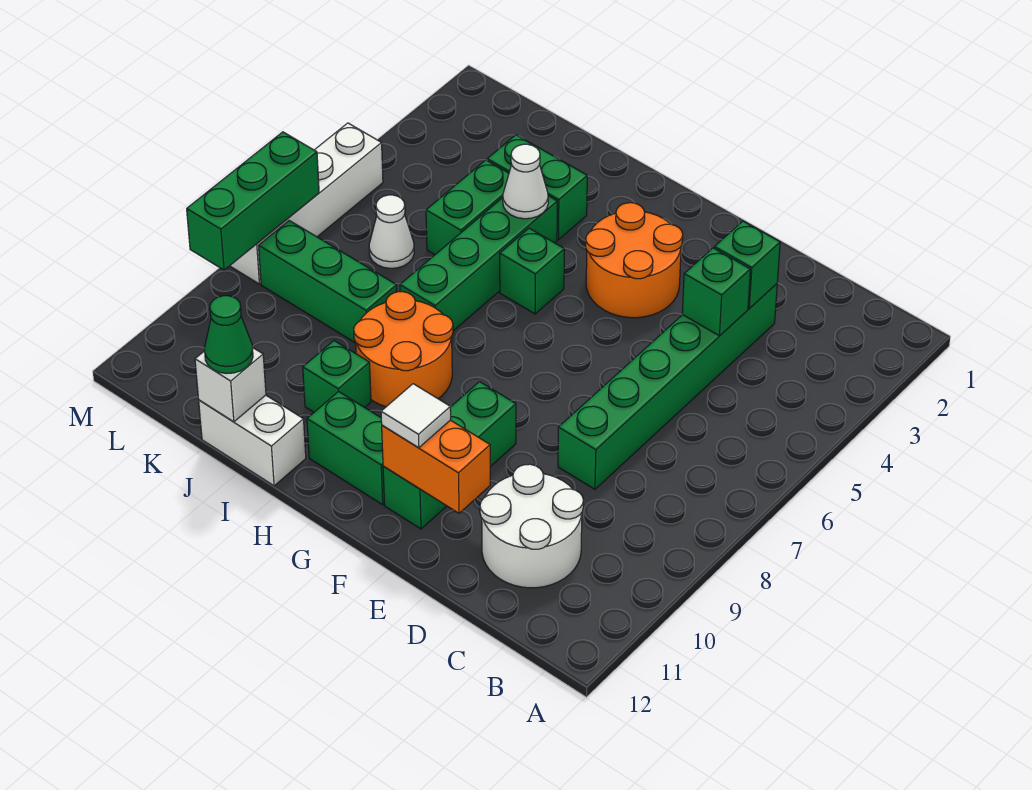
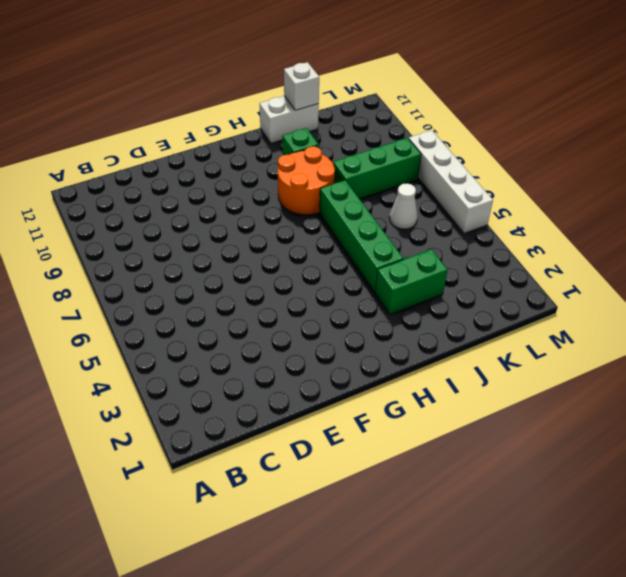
none -> white round brick C10:D11 level 1
none -> green brick D3:D8 level 1
none -> orange round brick F3:G4 level 1

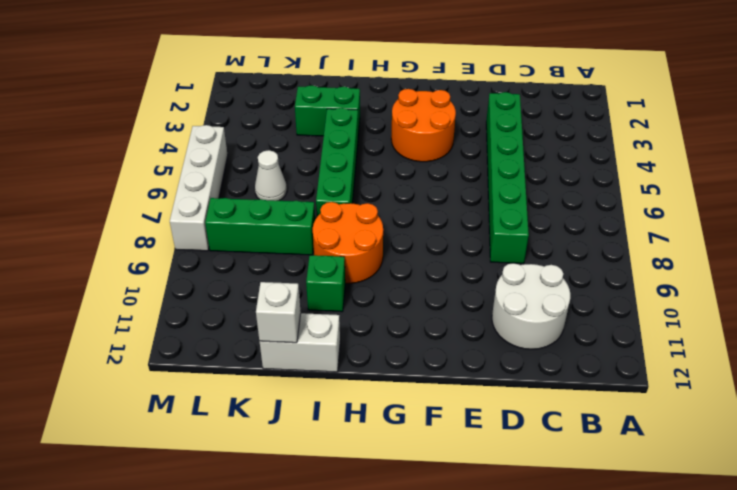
none -> green brick F9:F11 level 1
none -> green brick G11:H11 level 1
none -> green brick H5 level 1

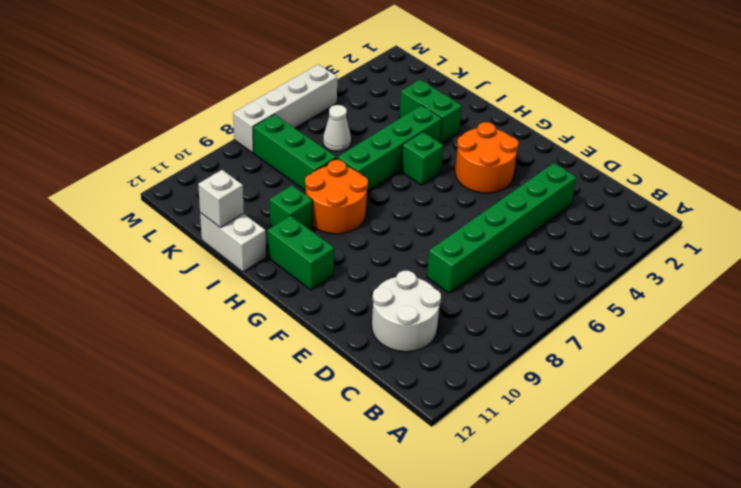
none -> green brick F9:F11 level 1
none -> green brick J4:J5 level 1
none -> green brick D3 level 2

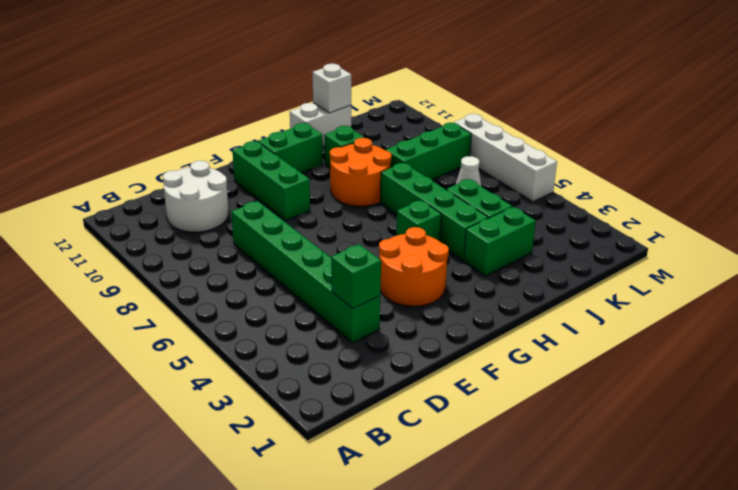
none -> green brick D4 level 2
none -> orange brick E11:F11 level 2
none -> white cone I4 level 2

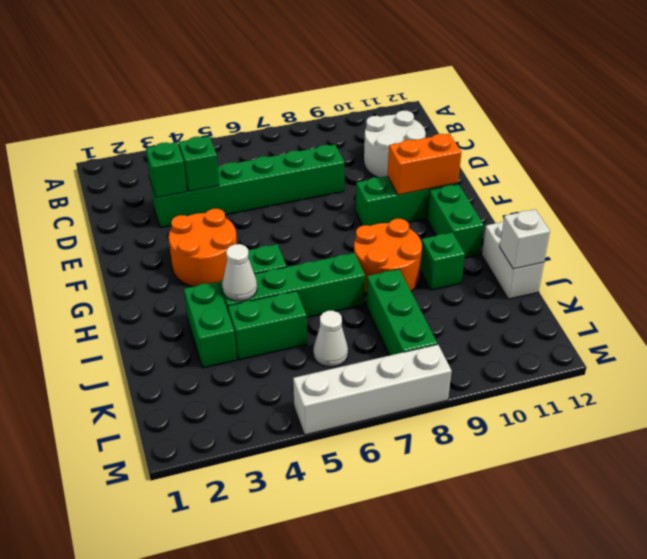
orange brick F10:F11 level 2 -> orange brick E11:F11 level 2
none -> green brick M7:M9 level 2
none -> white tile F11 level 3
none -> green cone J12 level 3

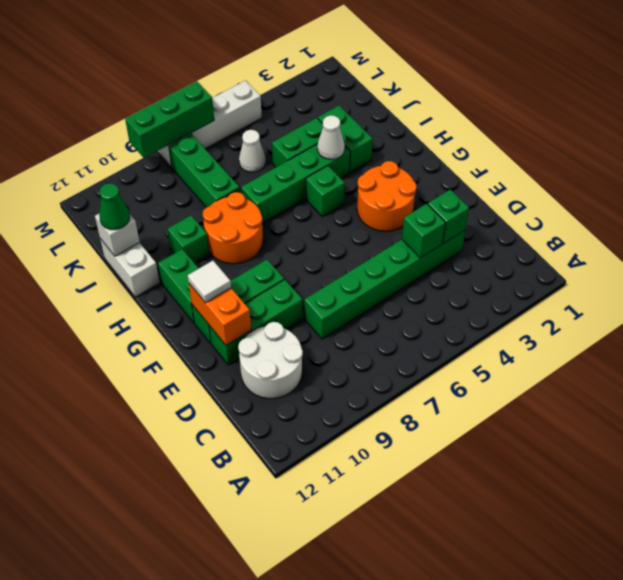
green brick E9:E11 level 1 -> none

